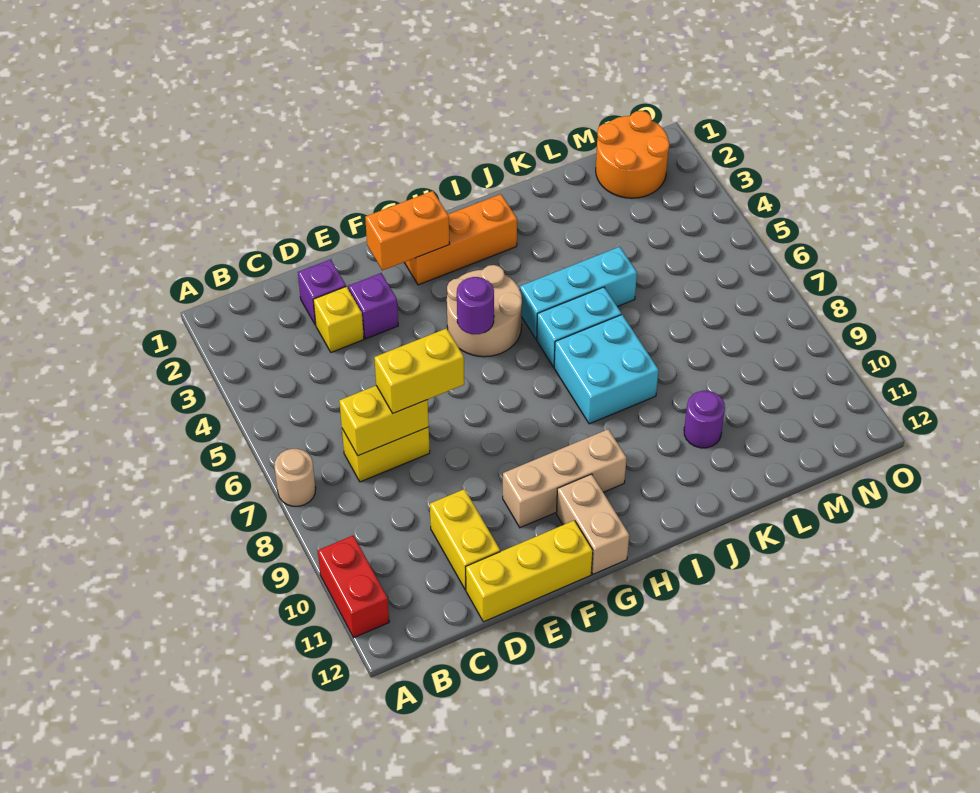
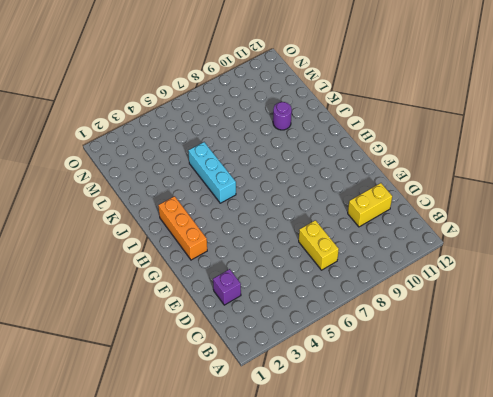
none -> tan round brick A7 level 1
none -> red brick A10:A11 level 1
none -> yellow brick D3 level 1

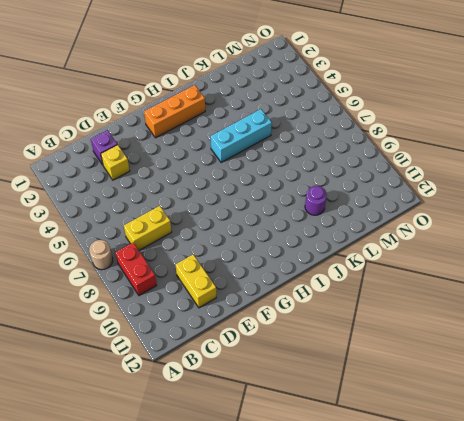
red brick B8:B9 level 1 -> red brick A10:A11 level 1
none -> yellow brick D12:F12 level 1
none -> purple brick E3 level 1
none -> tan brick F10:H10 level 1

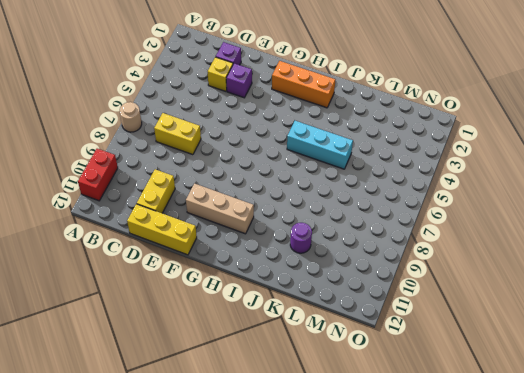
none -> tan round brick G4:H5 level 1
none -> tan brick G11:G12 level 1
none -> cyan brick I6:J6 level 1

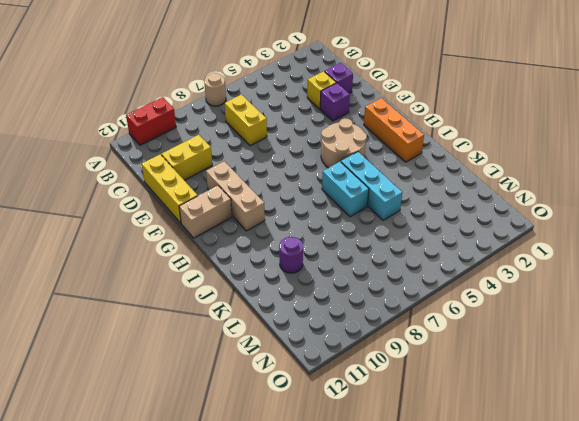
none -> cyan brick I7:J8 level 1
none -> orange round brick M1:N2 level 1
none -> yellow brick C7:D7 level 2

